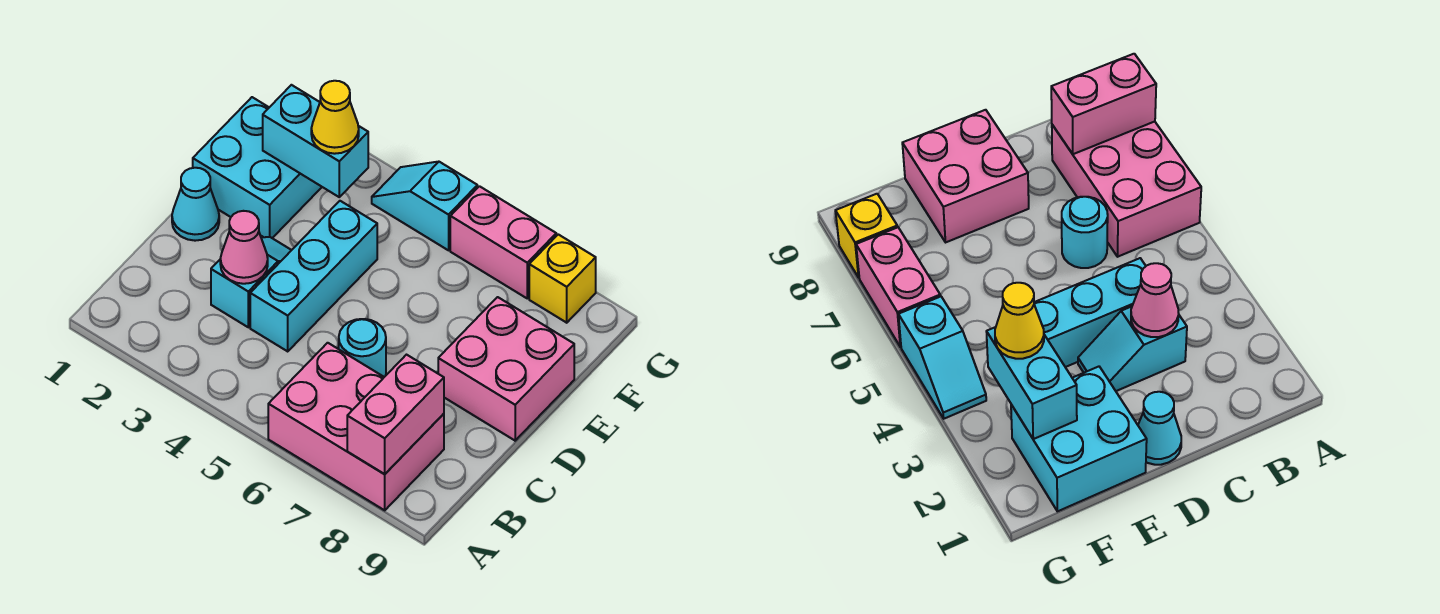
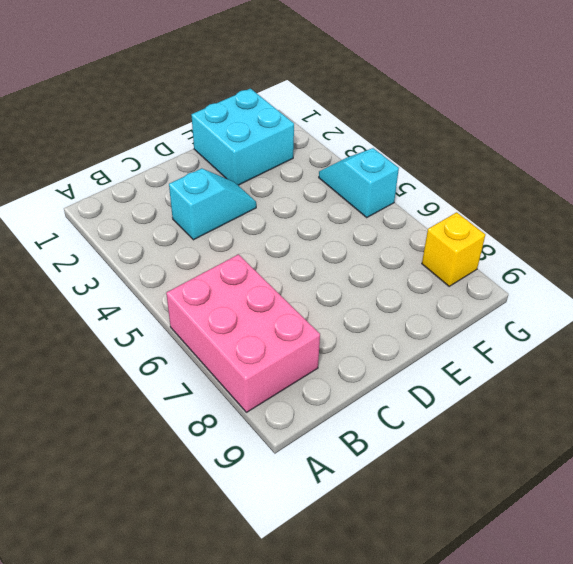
none -> cyan brick C4:E4 level 1
none -> cyan round brick C6 level 1
none -> cyan cone D1 level 1

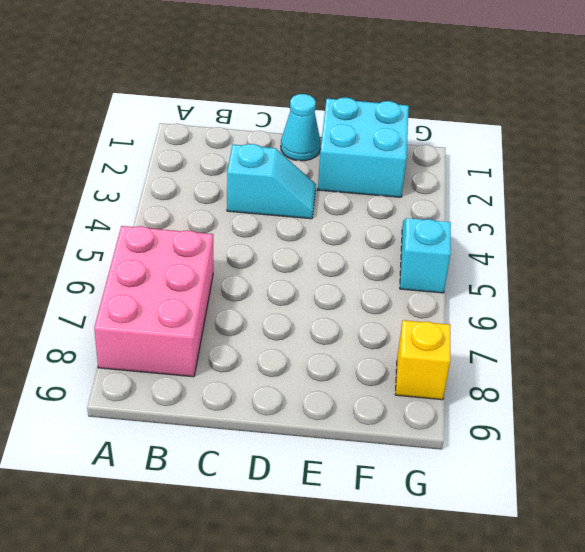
none -> cyan brick C4:E4 level 1
none -> cyan round brick C6 level 1
none -> pink brick D8:E9 level 1

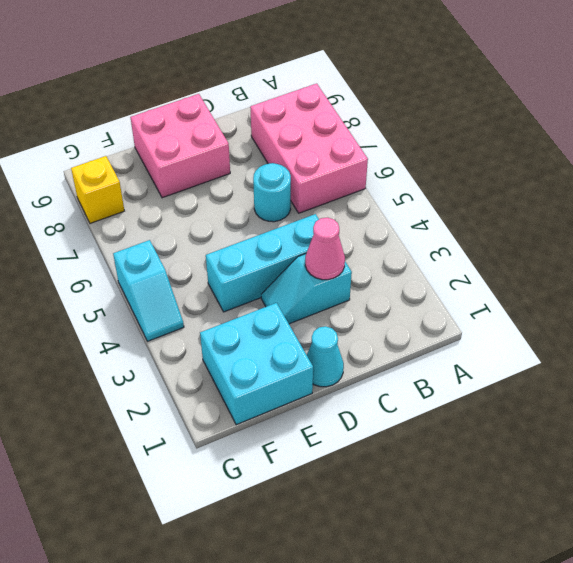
none -> pink brick G6:G7 level 1
none -> pink brick A8:B8 level 2
none -> cyan brick F2:F3 level 2

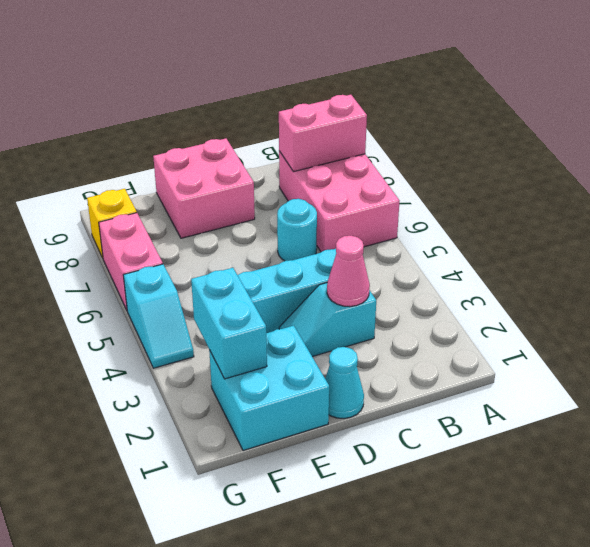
none -> yellow cone F3 level 3

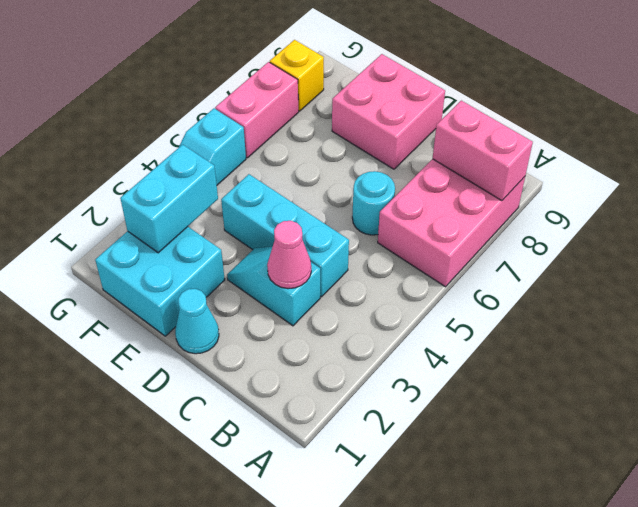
none -> yellow cone F3 level 3

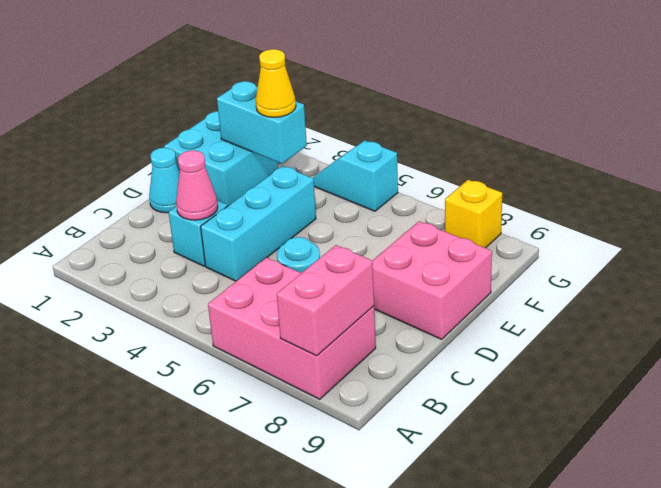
none -> pink brick G6:G7 level 1

